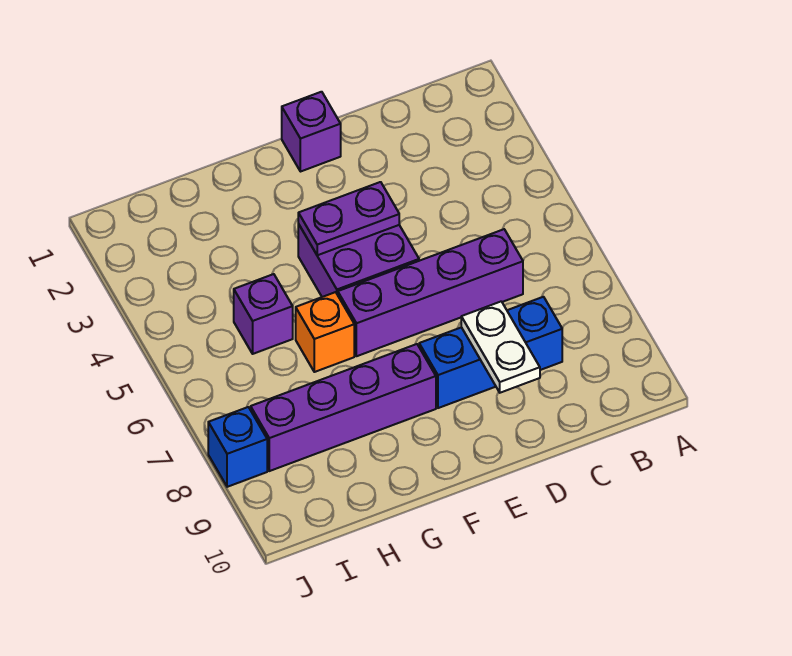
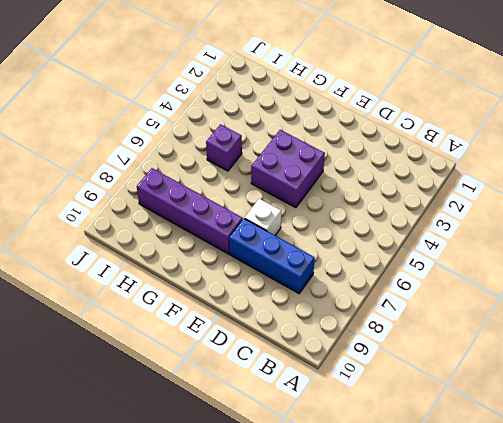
white brick E7 level 1 -> none
none -> purple brick C6:F6 level 1
none -> purple brick E1 level 1

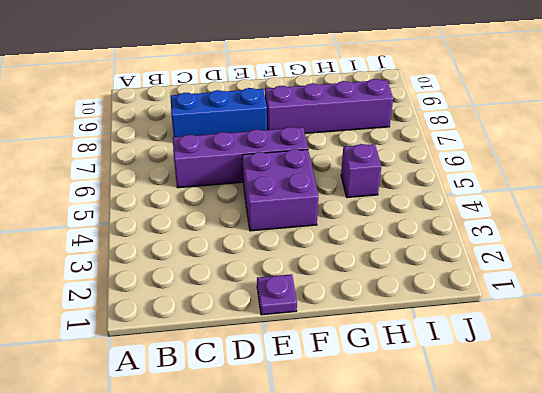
purple plate E1 level 1 -> purple brick E1 level 1
none -> orange brick G6 level 1
none -> blue brick J8 level 1

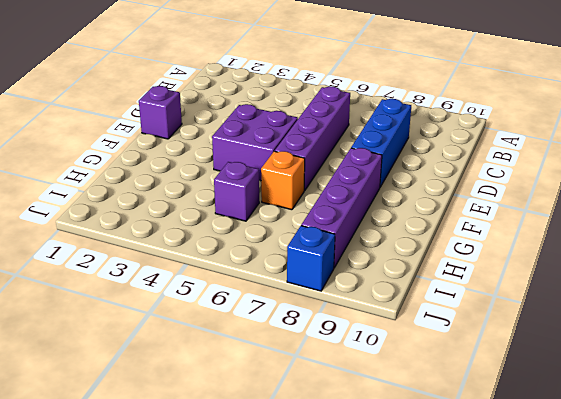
none -> white plate D8:D9 level 2
none -> purple plate E4:F4 level 2

